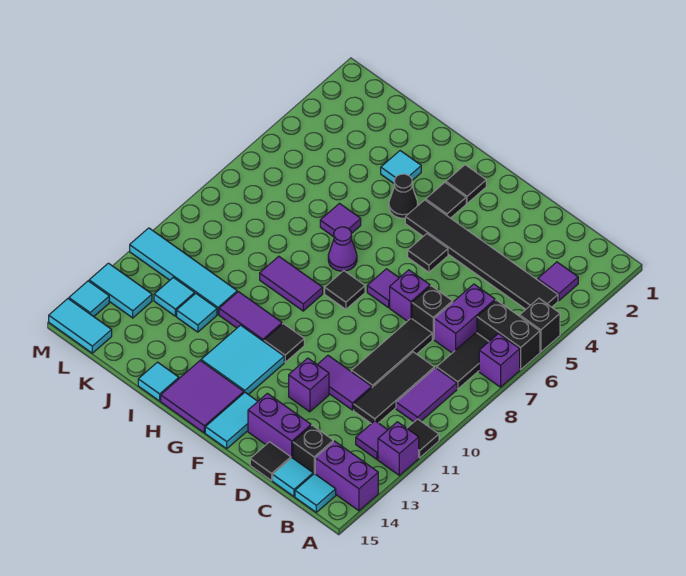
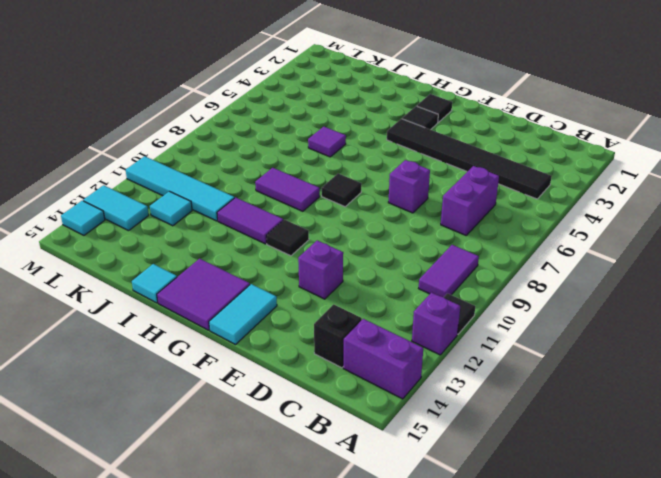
none -> black brick A5 level 1
none -> black brick A6:B6 level 1
none -> purple brick A7 level 1
none -> purple tile B3 level 1

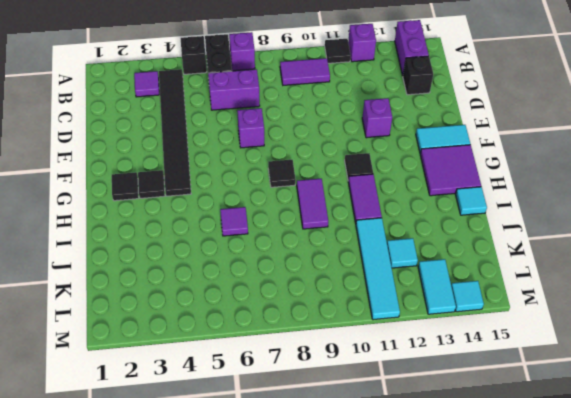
none -> black tile B7:B8 level 1
none -> purple tile B12 level 1
none -> cyan tile B15 level 1
none -> black tile C9:C11 level 1

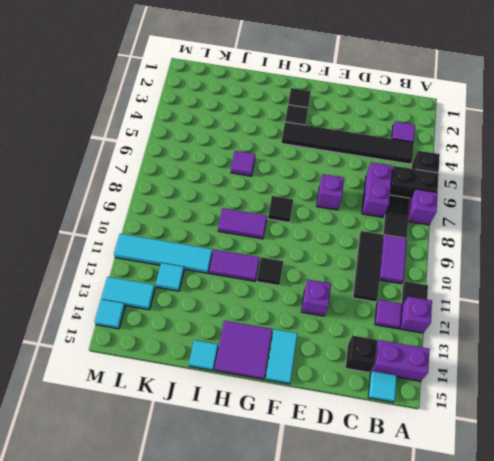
none -> cyan tile C15 level 1
none -> black brick D7 level 1
none -> black tile D8:D10 level 1
none -> purple tile D11:E11 level 1

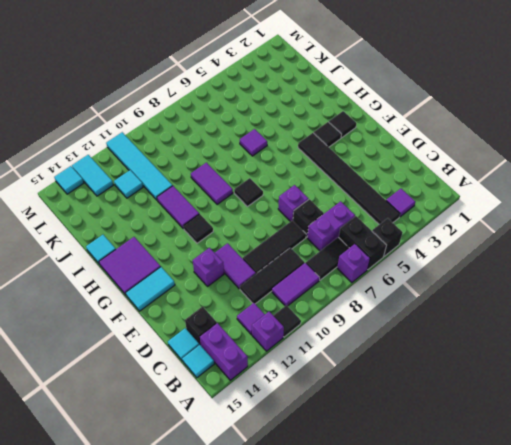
none -> purple brick D14:E14 level 1
none -> black tile D15 level 1
none -> black tile F5 level 1
none -> purple tile F7 level 1

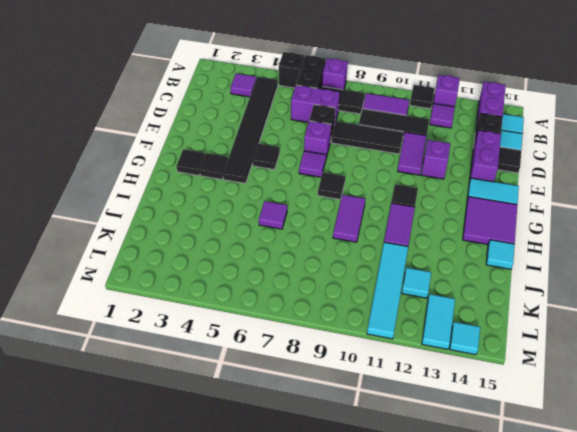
none -> cyan tile G12:H13 level 1
none -> black cone H4 level 1
none -> purple cone H7 level 1
none -> cyan tile I3 level 1

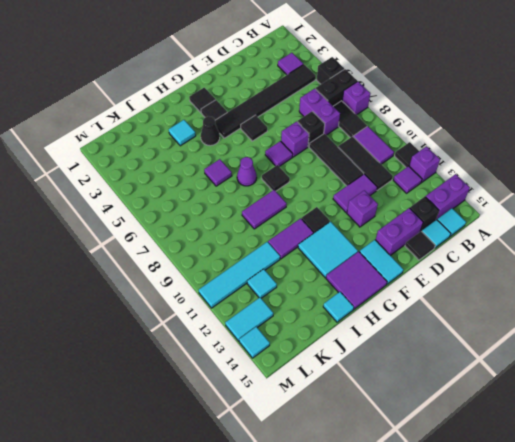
none -> cyan tile J12 level 1
none -> cyan tile L15:M15 level 1

